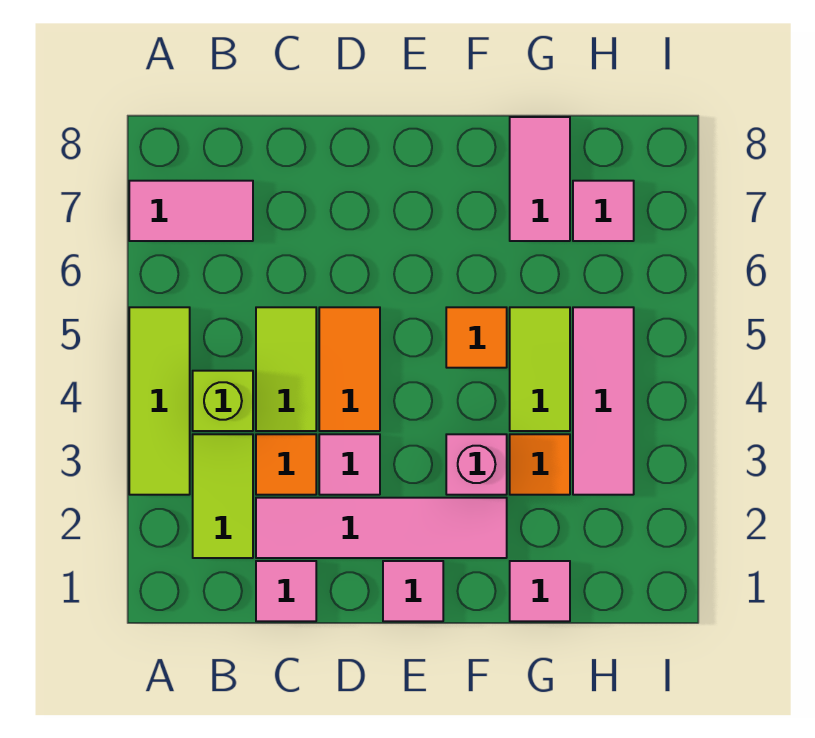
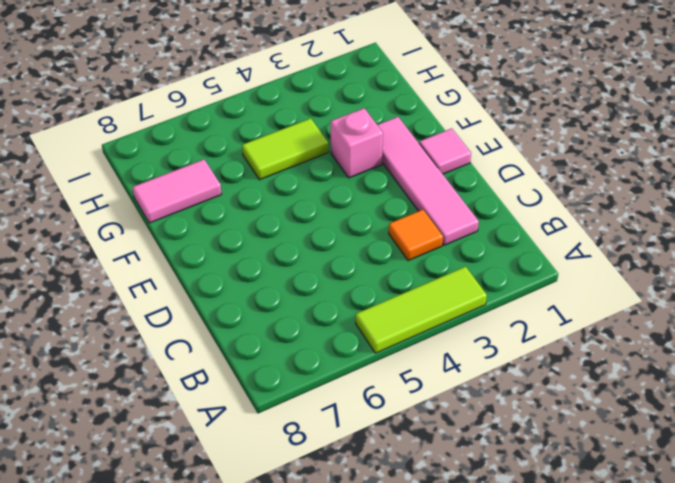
none -> pink tile A7:B7 level 1
none -> lime tile B2:B3 level 1
none -> lime brick B4 level 1

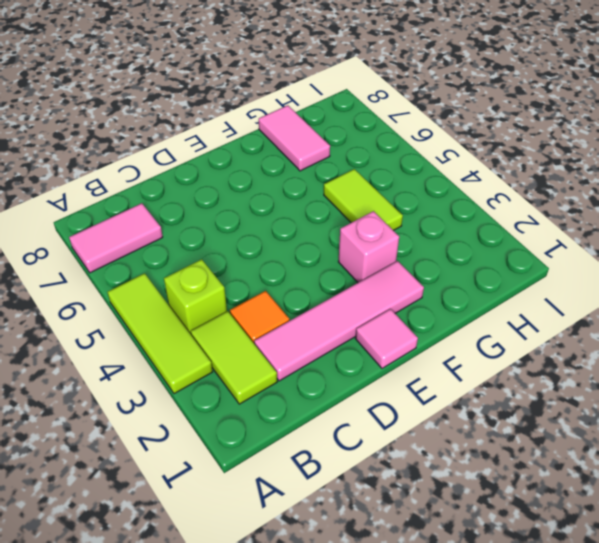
none -> pink tile C1 level 1
none -> lime tile C4:C5 level 1
none -> pink tile D3 level 1

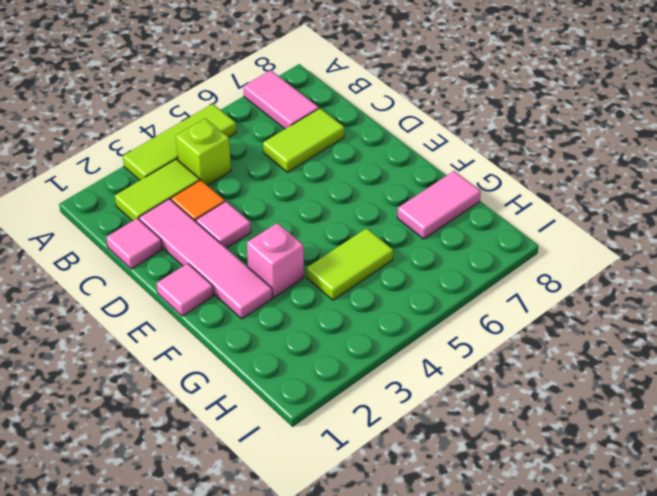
lime tile C6:C7 level 1 -> lime tile C4:C5 level 1
none -> orange tile D4:D5 level 1
none -> orange tile F5 level 1
none -> pink tile G1 level 1

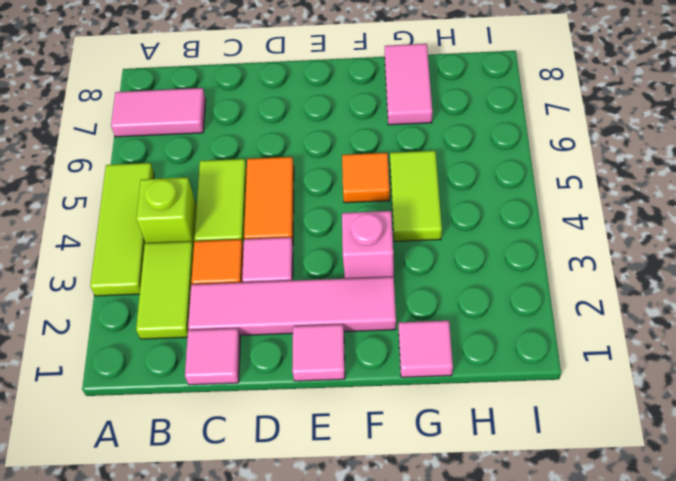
none -> orange tile G3 level 1
none -> pink tile H3:H5 level 1
none -> pink tile H7 level 1

